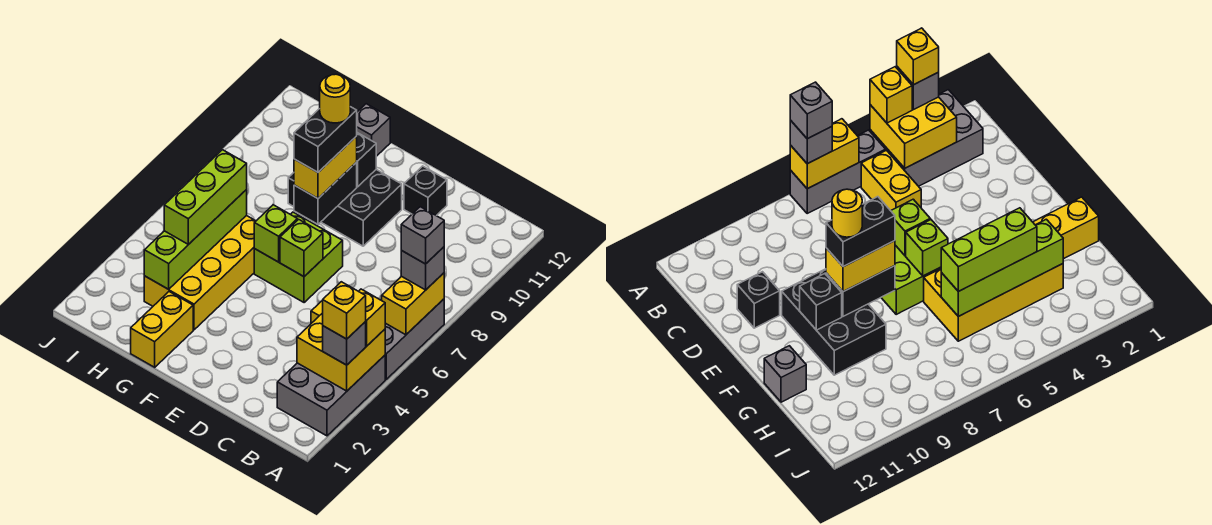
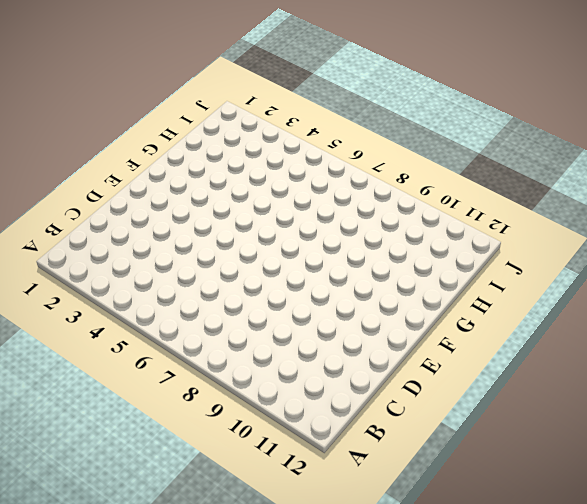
none -> grey brick A2:B4 level 1
none -> grey brick A5:A7 level 1
none -> yellow brick B5:C5 level 1

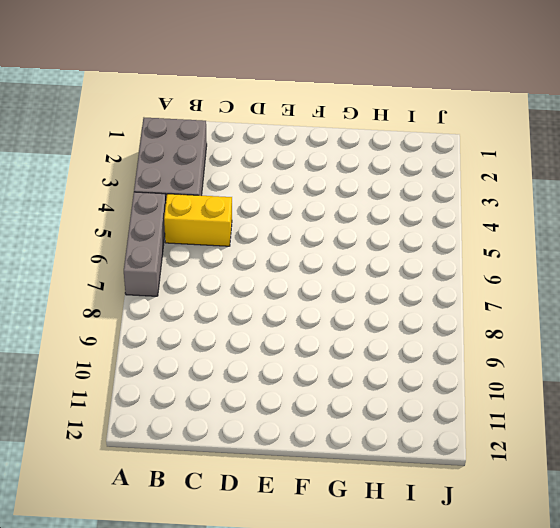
none -> black brick D11 level 1
none -> lime brick E6:F7 level 1
none -> black brick E9:G10 level 1

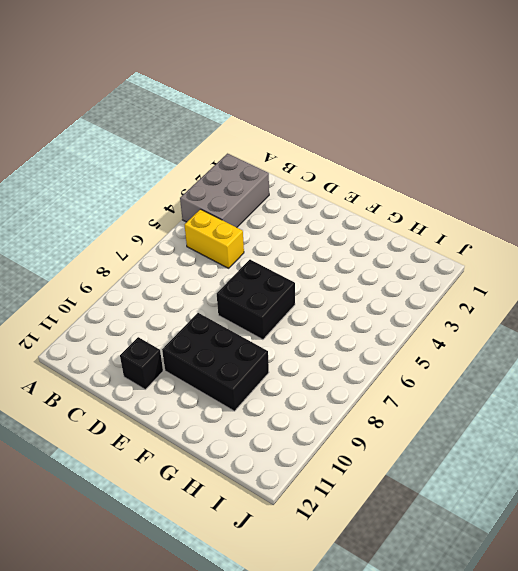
black brick E6:F7 level 1 -> lime brick E6:F7 level 1
none -> grey brick A5:A7 level 1
none -> yellow brick G1:G2 level 1
none -> yellow brick G3:H6 level 1

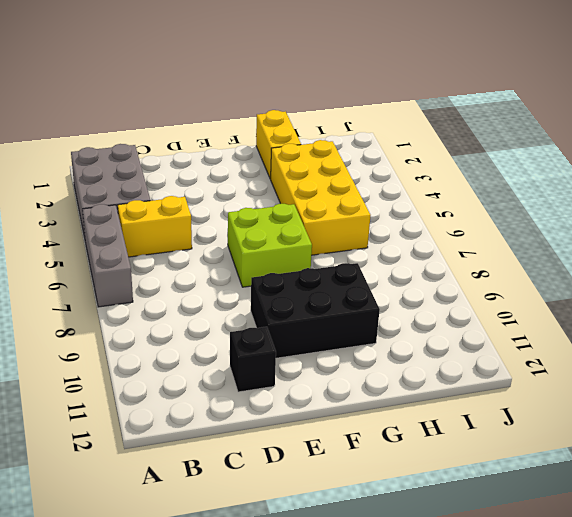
none -> grey brick G12 level 1
none -> yellow brick A3:B4 level 2
none -> yellow brick A6:A7 level 2

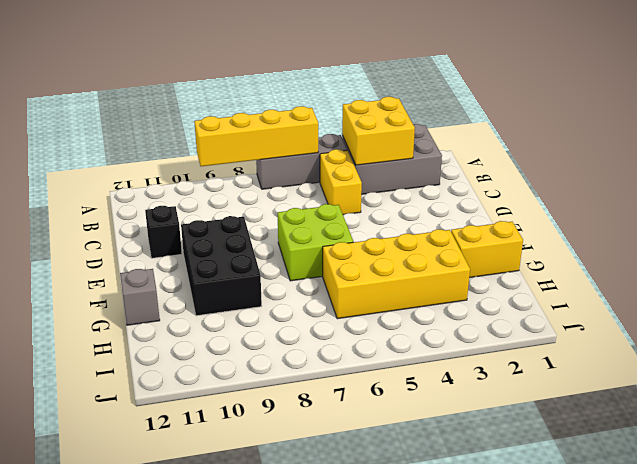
yellow brick A6:A9 level 2 -> yellow brick A6:A7 level 2
none -> lime brick E6 level 2
none -> lime brick F6 level 2
none -> black brick F8:F9 level 2

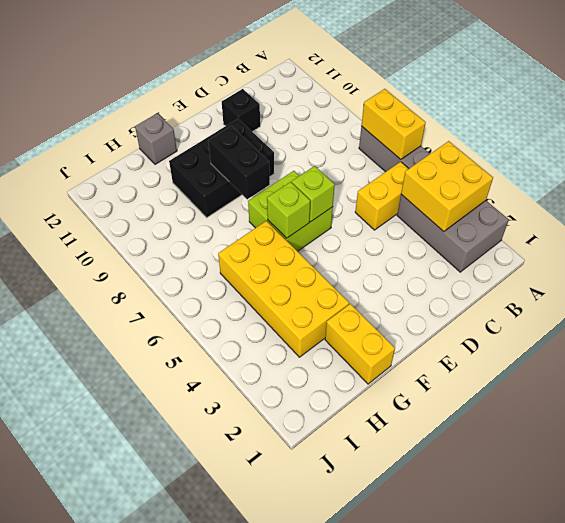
none -> black brick F10 level 2
none -> lime brick H3:H6 level 2
none -> grey brick A3 level 3

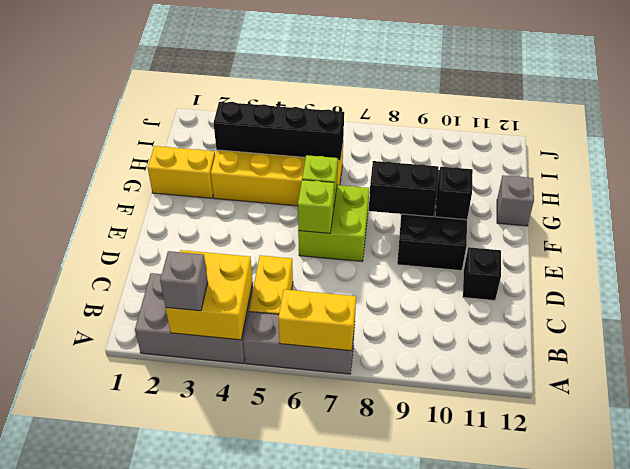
black brick H3:H6 level 2 -> lime brick H3:H6 level 2
none -> yellow brick A4 level 3
none -> grey brick A7 level 3
none -> yellow brick F8:F9 level 3

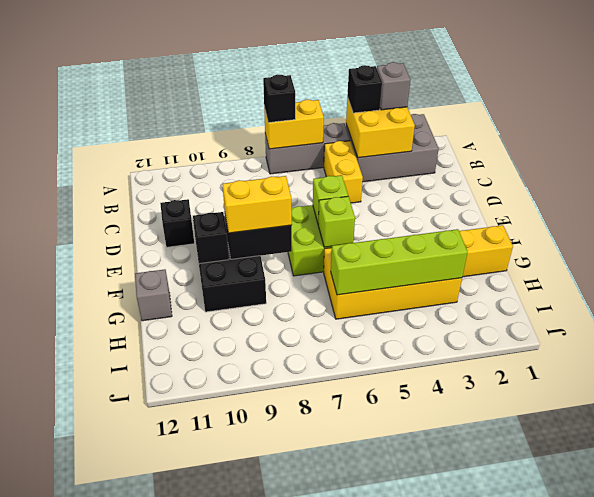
black brick A4 level 3 -> yellow brick A4 level 3
black brick A7 level 3 -> grey brick A7 level 3
none -> lime brick H4:H6 level 3
none -> yellow brick A3 level 4
none -> grey brick A7 level 4

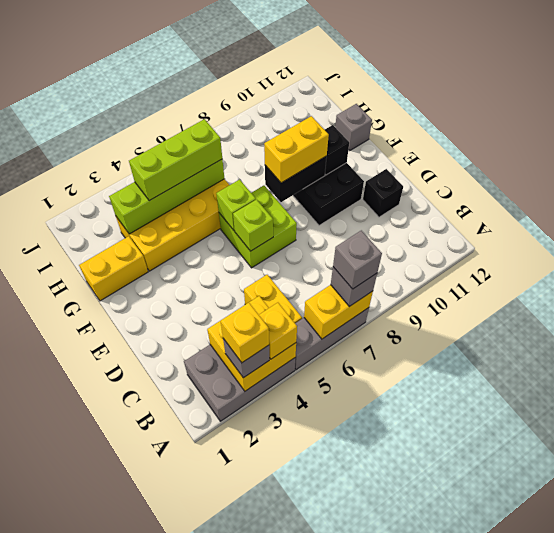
none -> black brick F8:F9 level 4
none -> yellow round brick F9 level 5

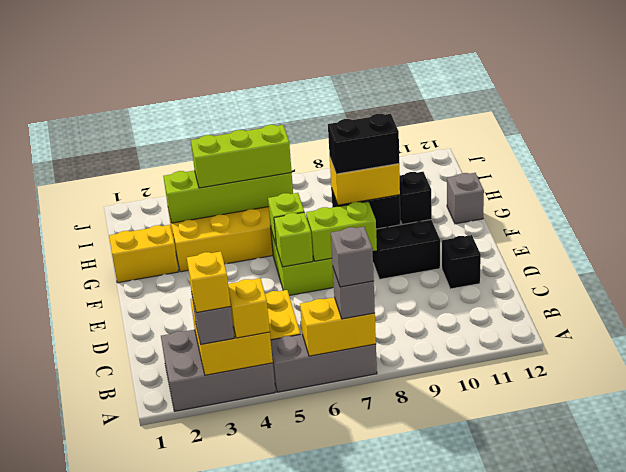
lime brick E7:E8 level 2 -> none
none -> yellow round brick F9 level 5

